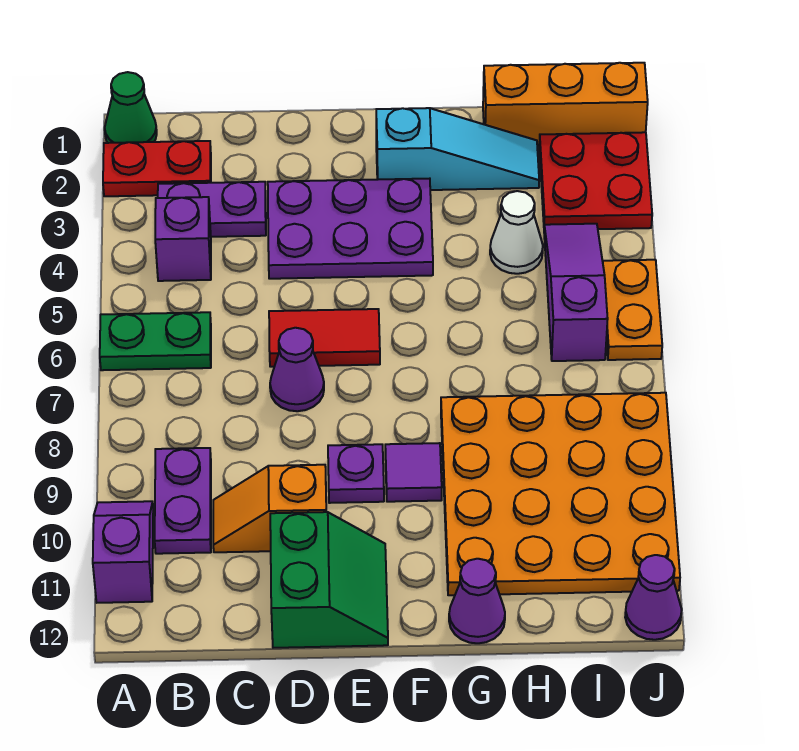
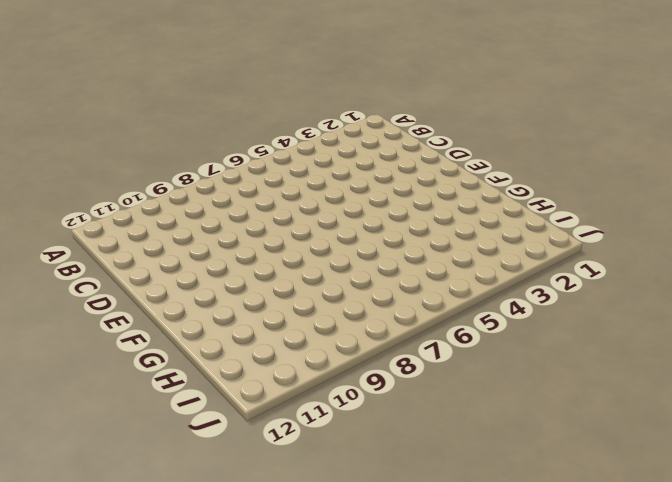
none -> green cone A1 level 1
none -> red plate A2:B2 level 1
none -> green plate A6:B6 level 1

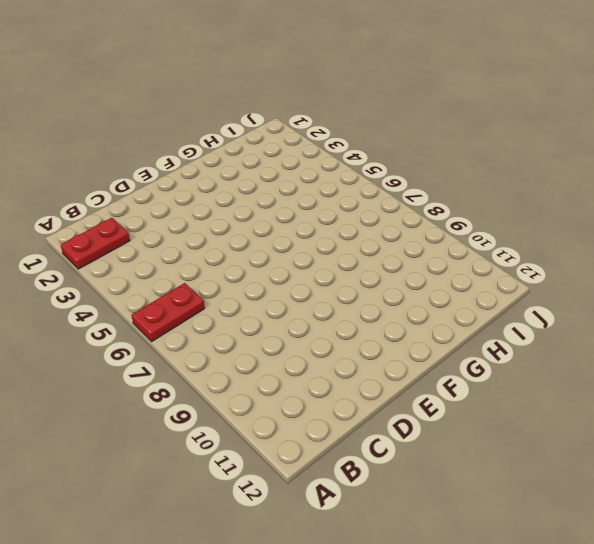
red plate A6:B6 level 1 -> green plate A6:B6 level 1
none -> green cone A1 level 1
none -> purple slope A10:A11 level 1 top 11
none -> purple plate B3:C3 level 1

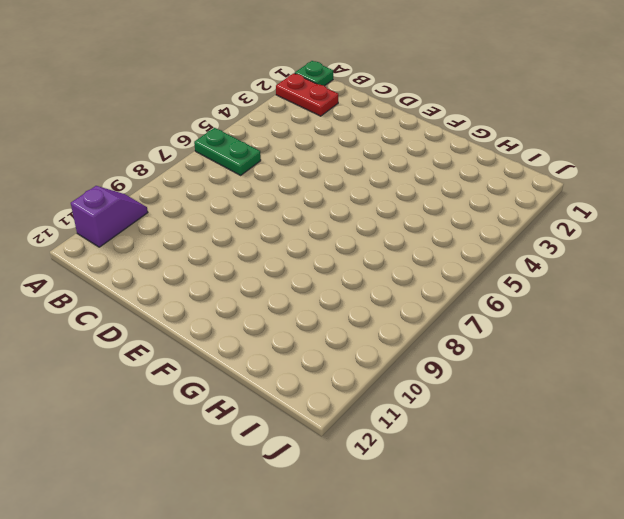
green plate A1 level 1 -> green cone A1 level 1
none -> purple plate B3:C3 level 1
none -> purple brick B4 level 1
none -> purple plate B9:B10 level 1

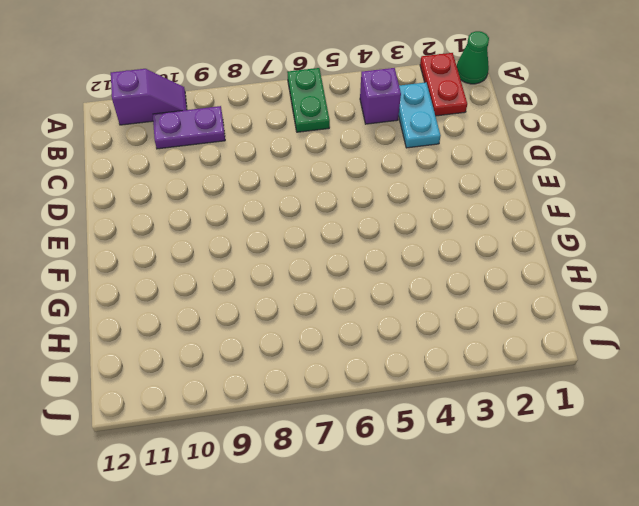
cyan plate B3:C3 level 1 -> purple plate B3:C3 level 1
none -> orange slope C10:D10 level 1 top D
none -> purple plate D3:F4 level 1
none -> red tile D6:E6 level 1

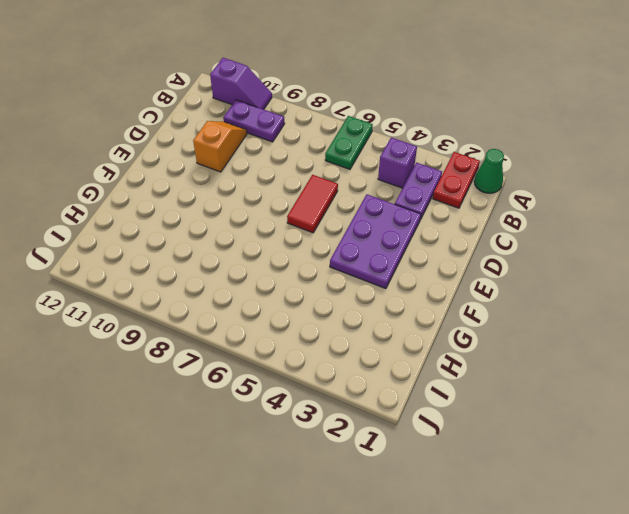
none -> purple cone D7 level 1
none -> green slope D11:E12 level 1 top D
none -> purple plate E9 level 1

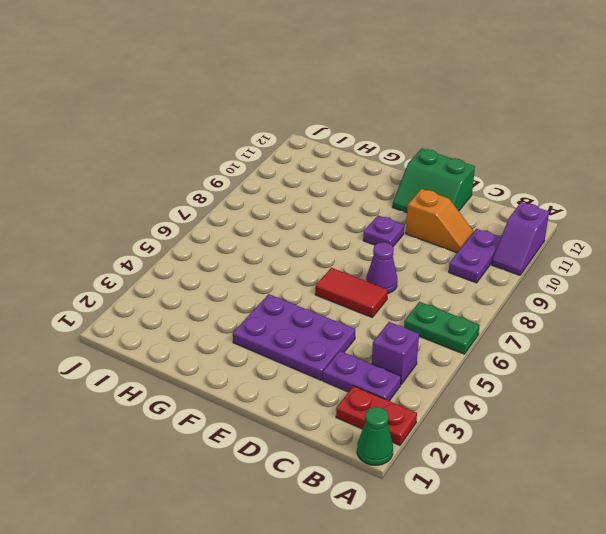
green slope D11:E12 level 1 top 12 -> green slope D11:E12 level 1 top D
none -> cyan slope F2:H2 level 1 top F
none -> purple tile F9 level 1
none -> orange plate G8:J11 level 1

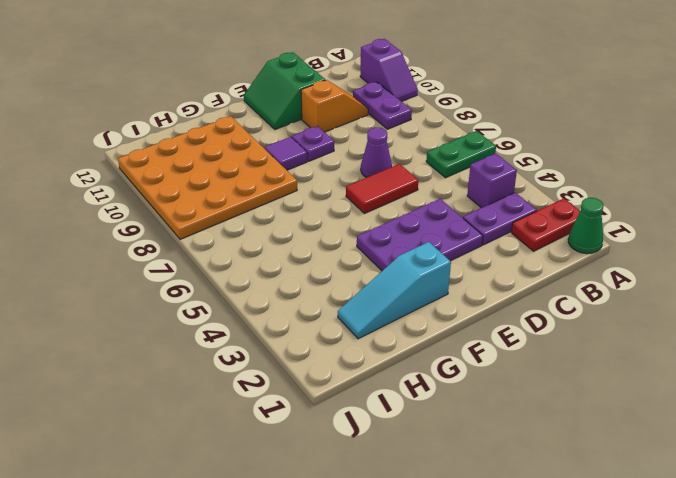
none -> purple cone G12 level 1
none -> orange brick H1:J1 level 1
none -> white cone H4 level 1

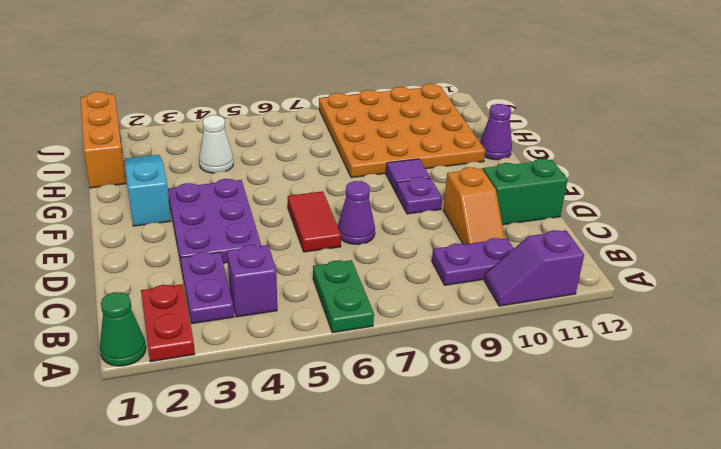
none -> red plate I2:J3 level 1
none -> purple slope I4:I6 level 1 top 6
none -> orange plate J5:J6 level 1

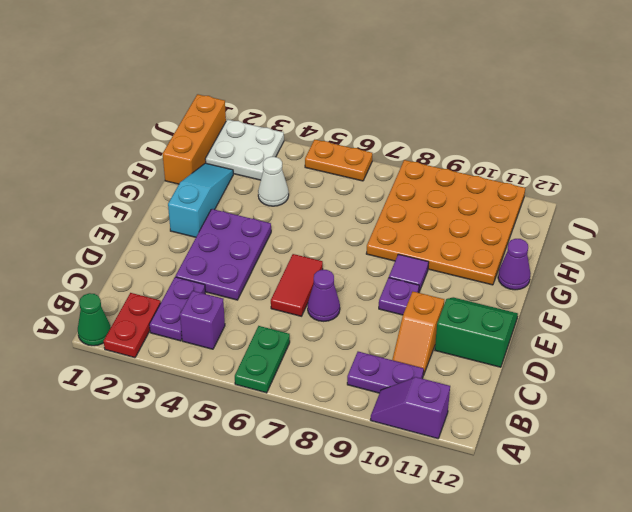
white plate I2:J3 level 1 -> red plate I2:J3 level 1
none -> purple slope I4:I6 level 1 top 6
none -> purple cone J12 level 1

